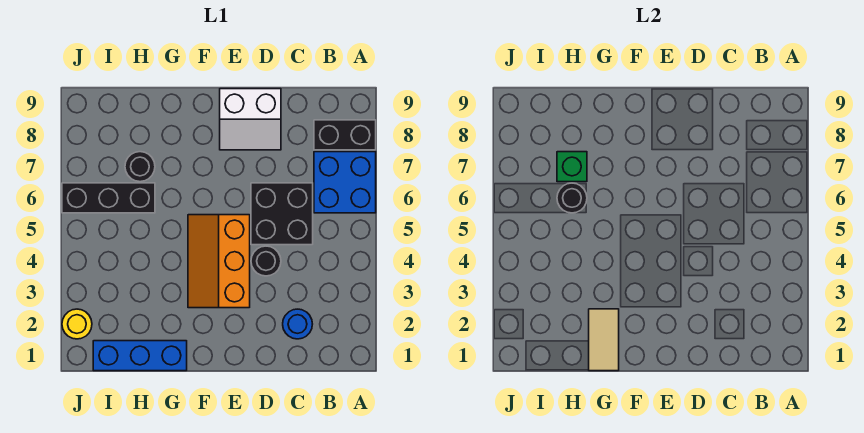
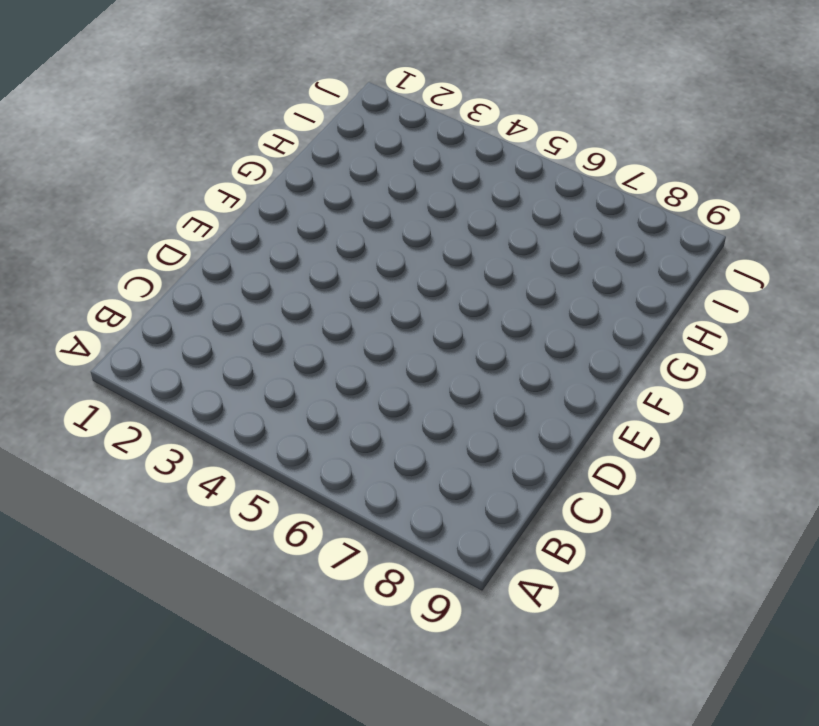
none -> blue brick A6:B7 level 1
none -> black brick A8:B8 level 1
none -> blue round brick C2 level 1

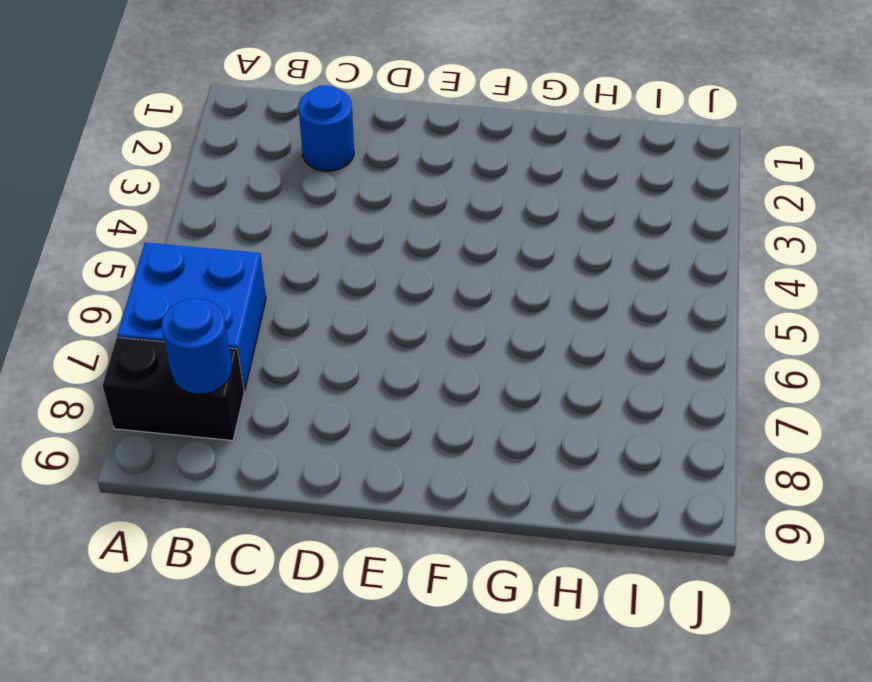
blue round brick B8 level 2 -> none
none -> black brick C5:D6 level 1
none -> black round brick D4 level 1
none -> white slope D8:E9 level 1 top 9

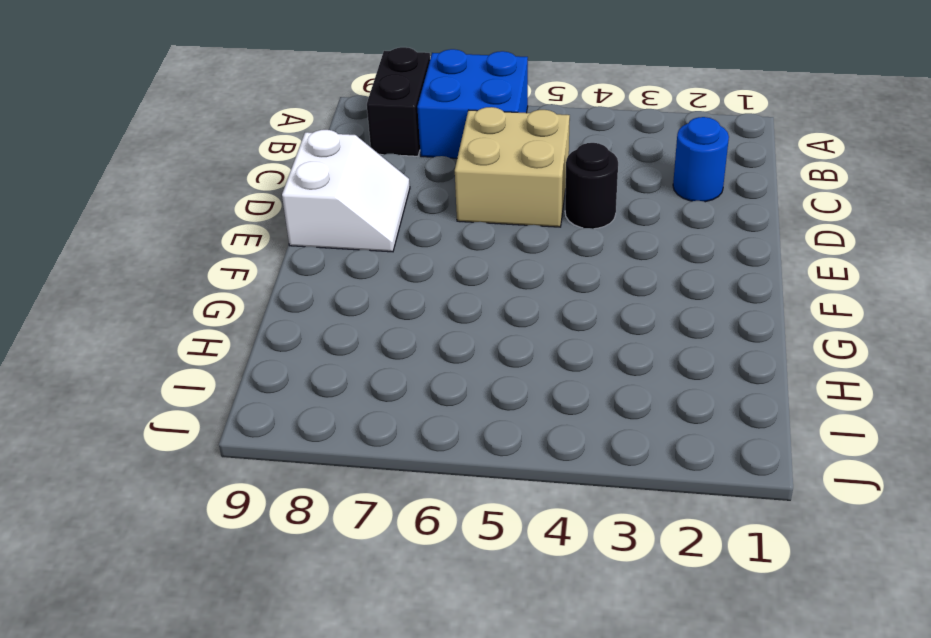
tan brick C5:D6 level 1 -> black brick C5:D6 level 1
none -> orange slope E3:F5 level 1 top E
none -> blue brick G1:I1 level 1
none -> black brick H6:J6 level 1

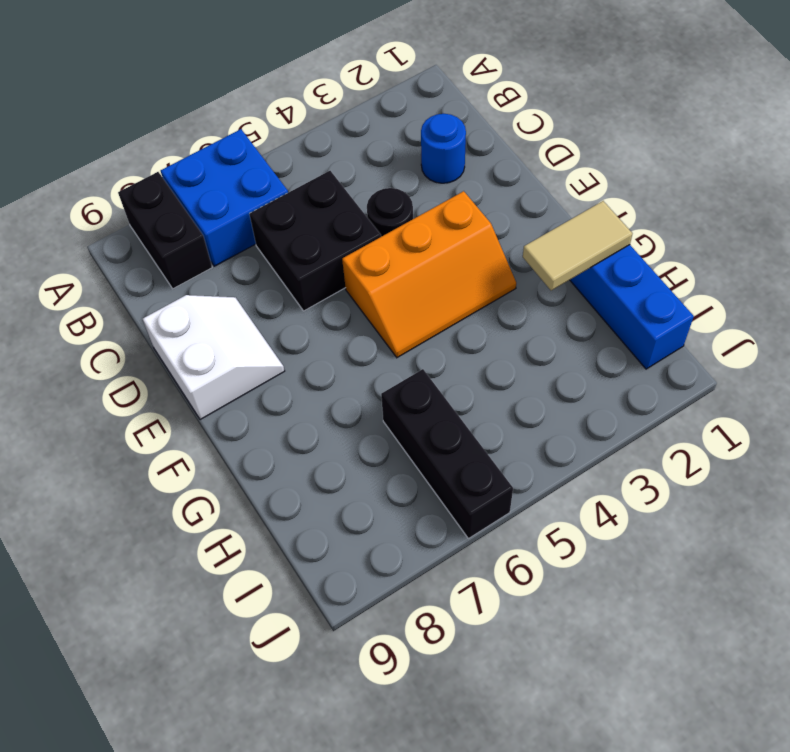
none -> black round brick H7 level 1
none -> yellow round brick J2 level 1
none -> black round brick H6 level 2

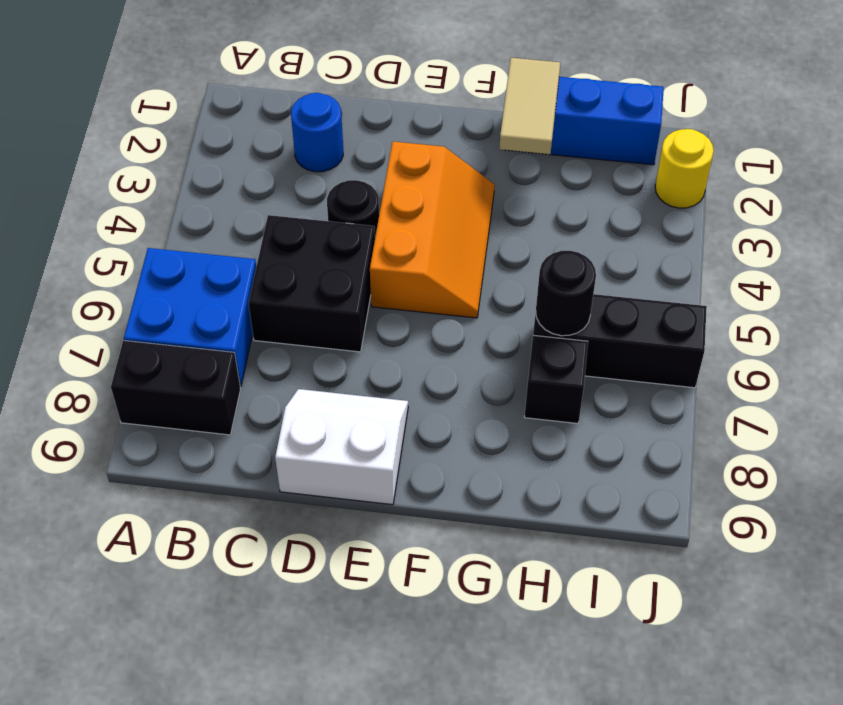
black brick H7 level 1 -> black round brick H7 level 1
none -> green brick H7 level 2

